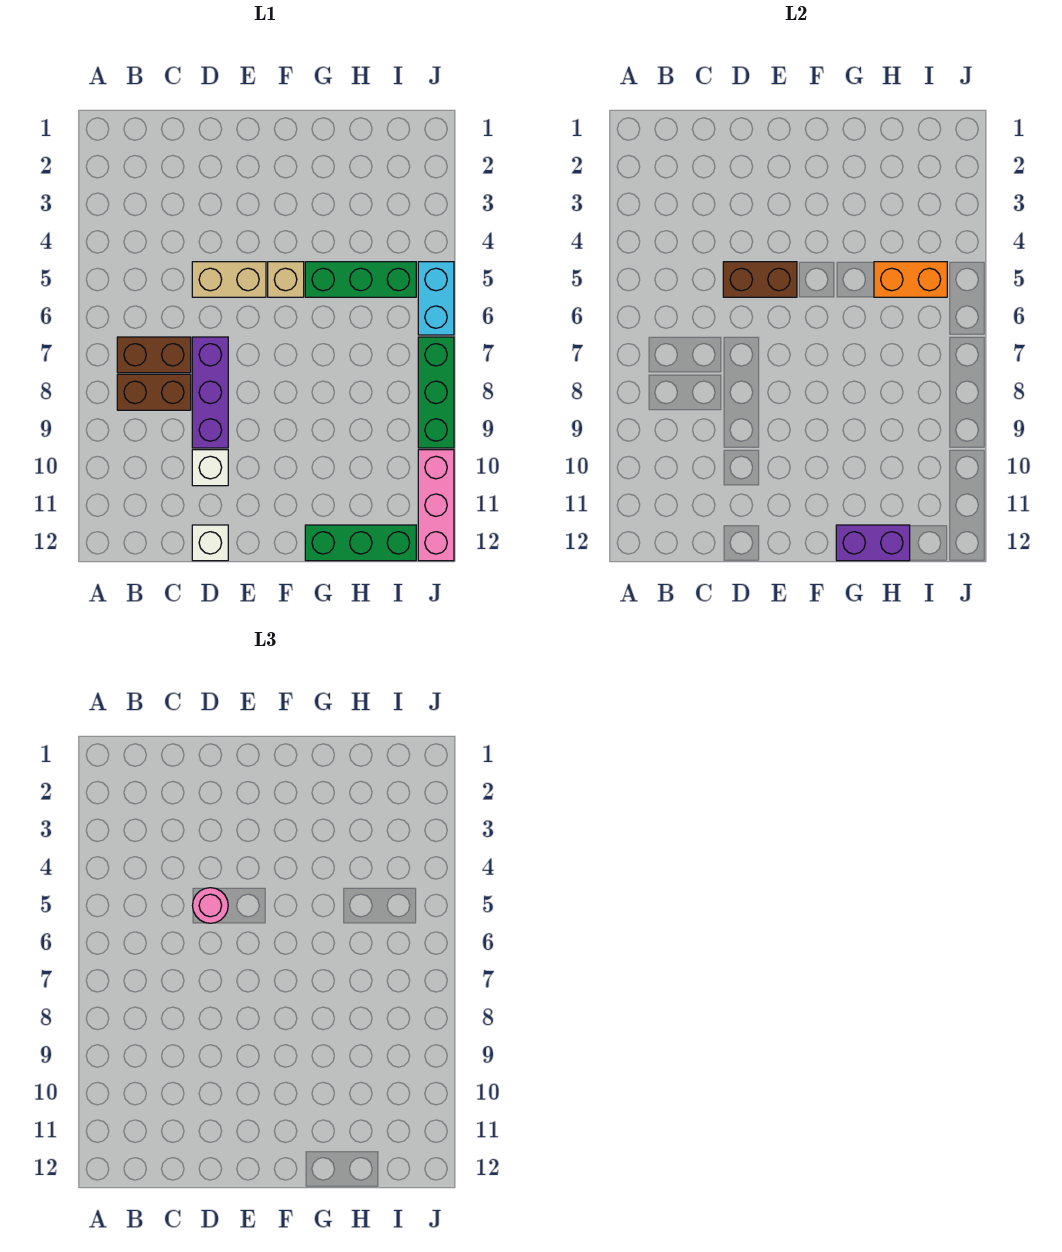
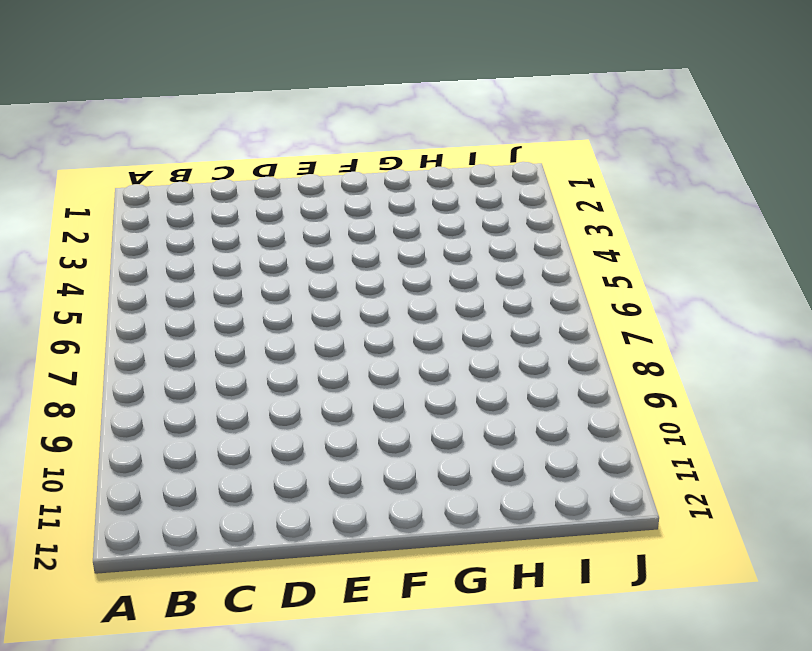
none -> brown brick B7:C7 level 1
none -> brown brick B8:C8 level 1
none -> tan brick D5:E5 level 1

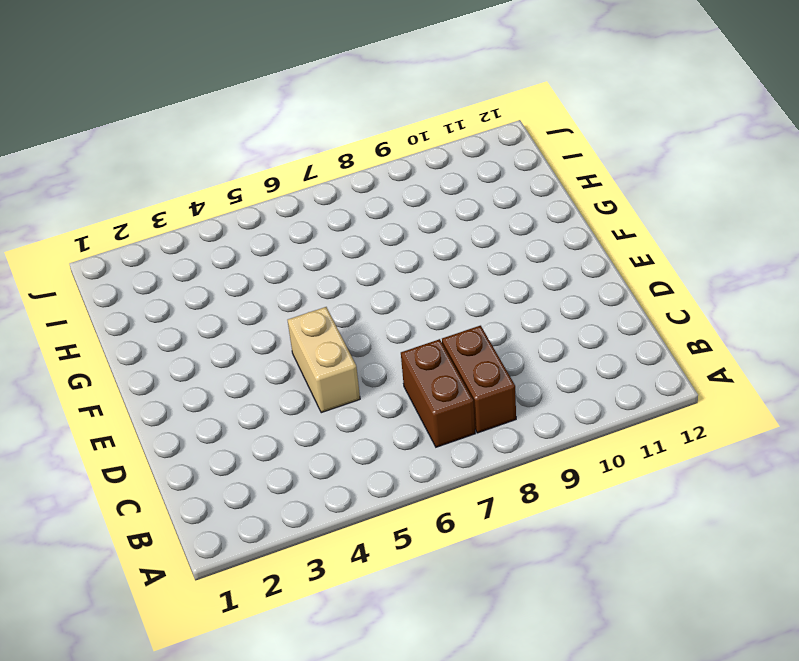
none -> purple brick D7:D9 level 1
none -> white brick D10 level 1
none -> white brick D12 level 1

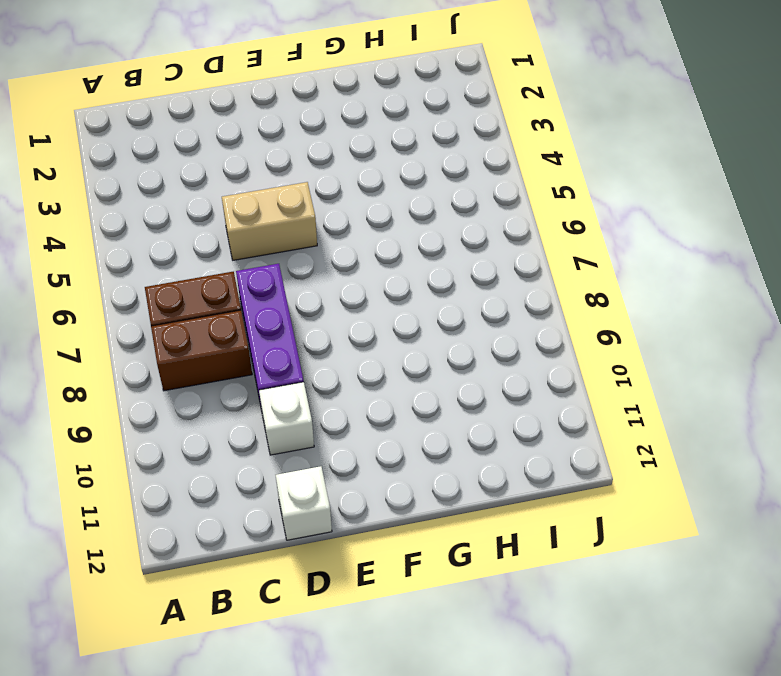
none -> tan brick F5 level 1
none -> green brick G5:I5 level 1
none -> green brick G12:I12 level 1

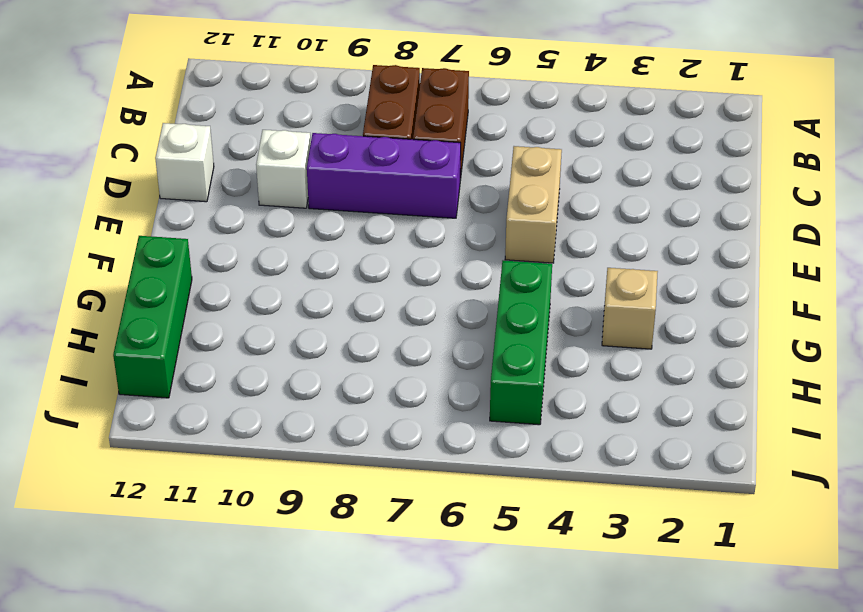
tan brick G3 level 1 -> tan brick F5 level 1
none -> cyan brick J5:J6 level 1
none -> green brick J7:J9 level 1
none -> pink brick J10:J12 level 1

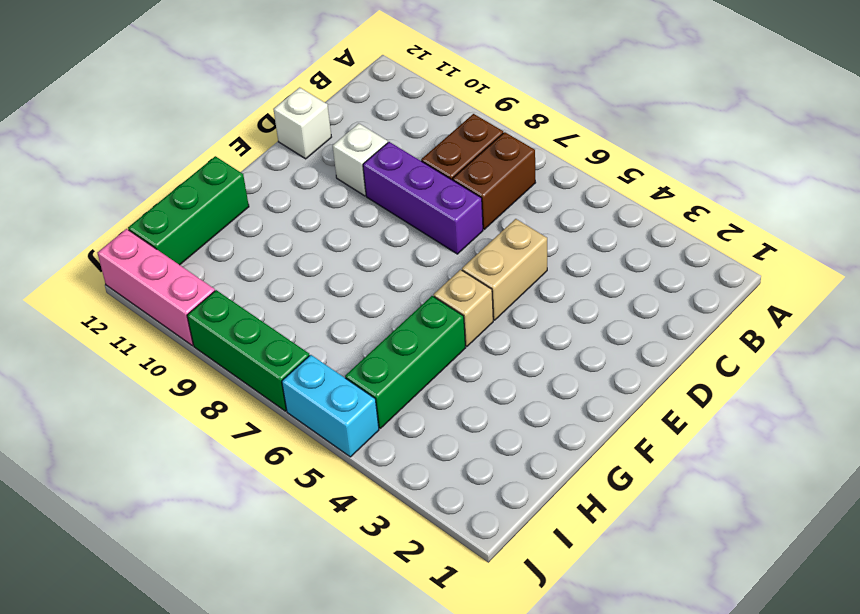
none -> brown brick D5:E5 level 2
none -> purple brick G12:H12 level 2
none -> orange brick H5:I5 level 2

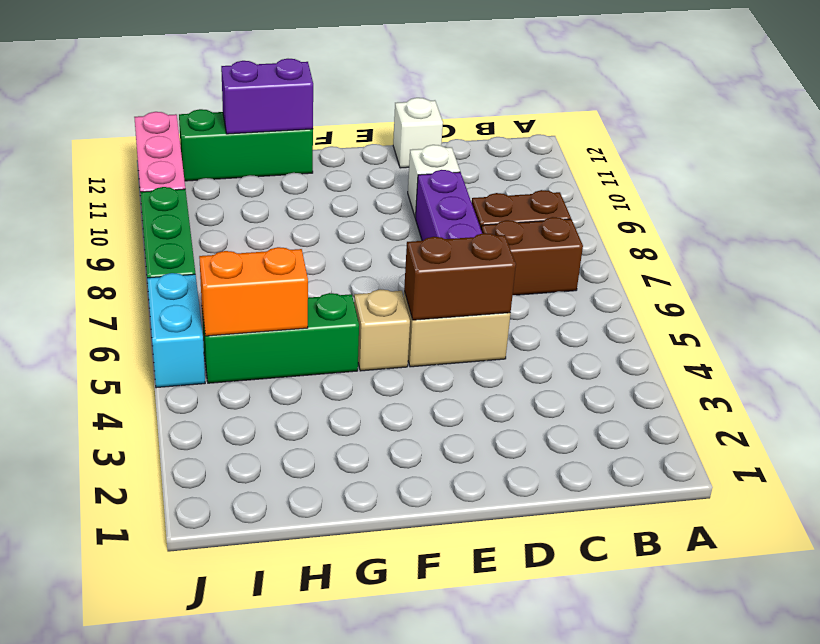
none -> pink round brick D5 level 3

